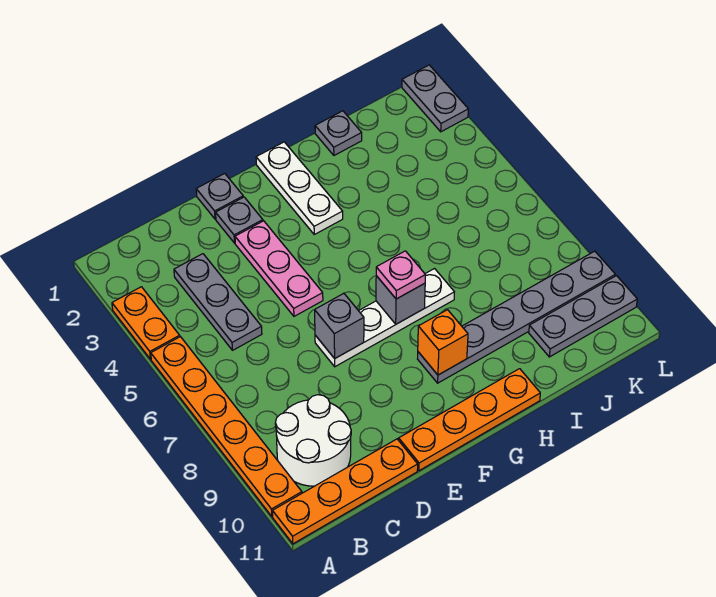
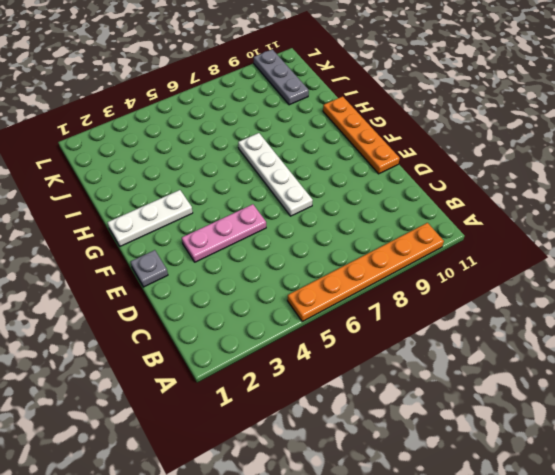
none -> orange plate A3:A4 level 1
none -> orange plate A11:D11 level 1
none -> white round brick B9:C10 level 1

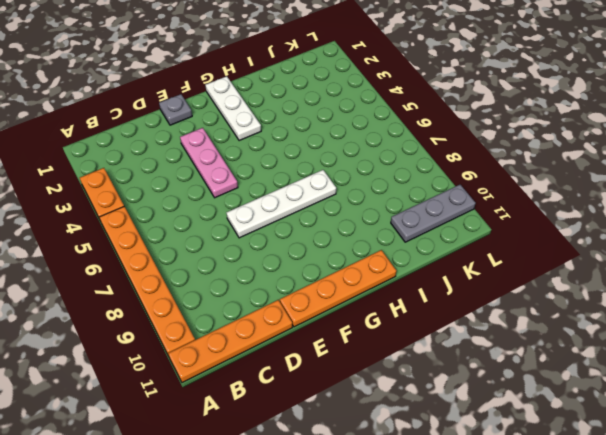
none -> white round brick B9:C10 level 1
none -> grey plate C3:C5 level 1
none -> grey plate E2 level 1

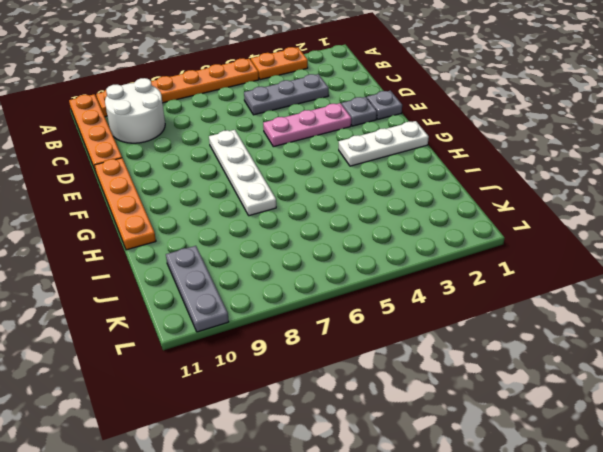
none -> grey plate G9:L9 level 1
none -> grey plate I1 level 1
none -> grey plate L1:L2 level 1

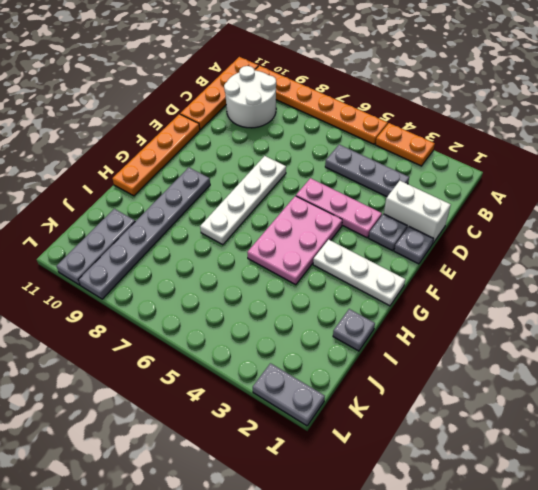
white brick D1:D2 level 1 -> none
pink plate F4:H5 level 1 -> none
none -> grey brick E7 level 2
none -> grey brick G7 level 2
none -> orange brick G9 level 2

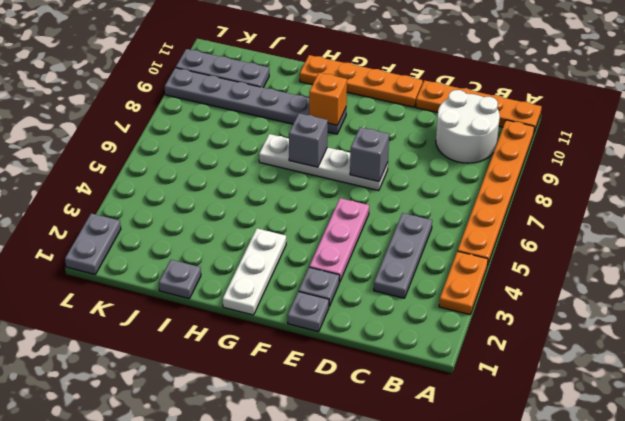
none -> pink plate G7 level 3

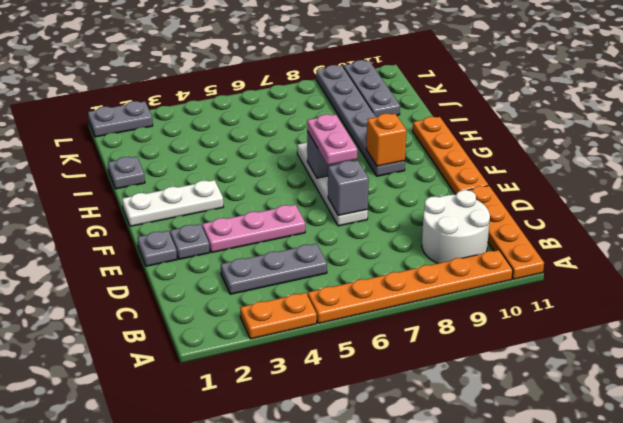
pink plate F7:G7 level 3 -> pink plate G7 level 3

